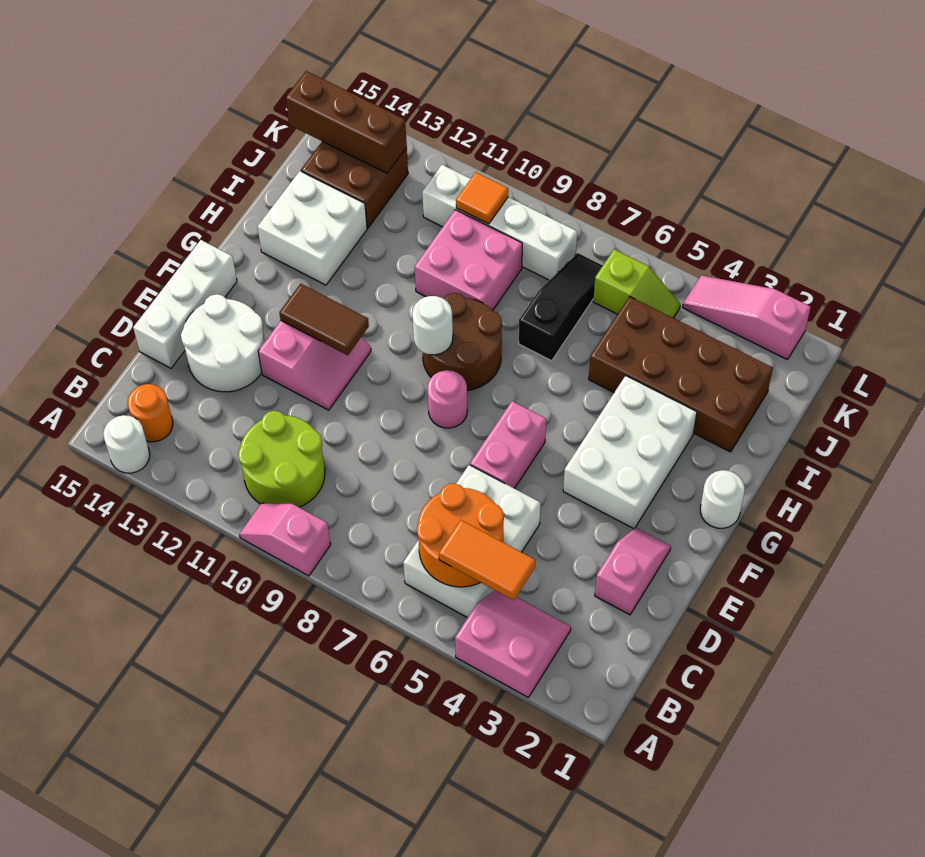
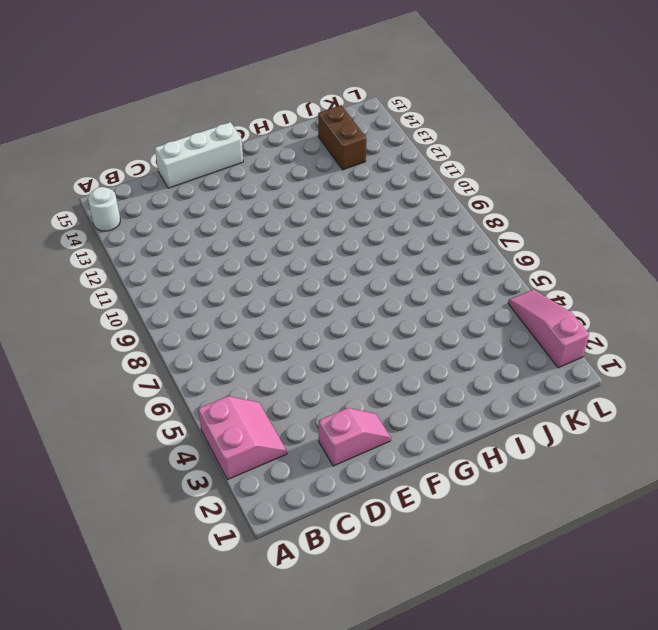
brown brick J13:J14 level 1 -> brown brick J13:K14 level 1
none -> pink slope A9:A10 level 1 top 9
none -> white brick B5:D6 level 1
none -> lime round brick B10:C11 level 1

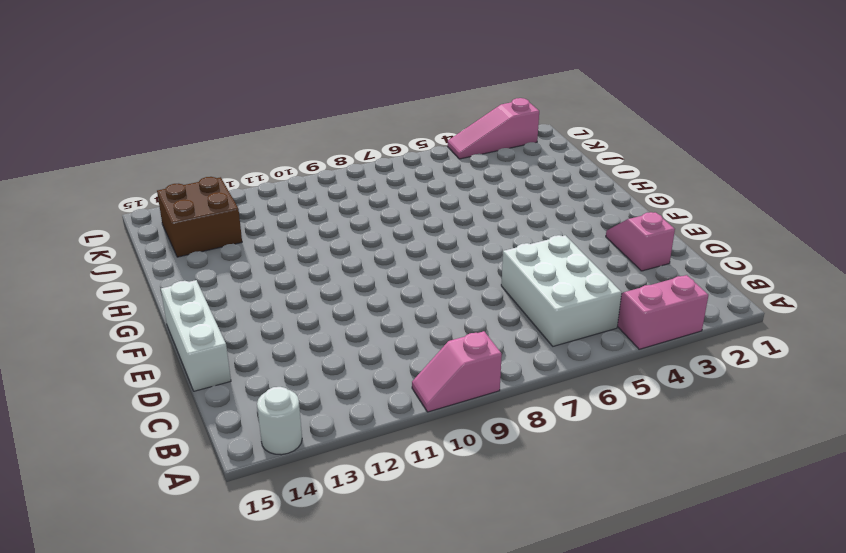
none -> lime round brick B10:C11 level 1
none -> orange round brick B14 level 1
none -> white round brick D13:E14 level 1

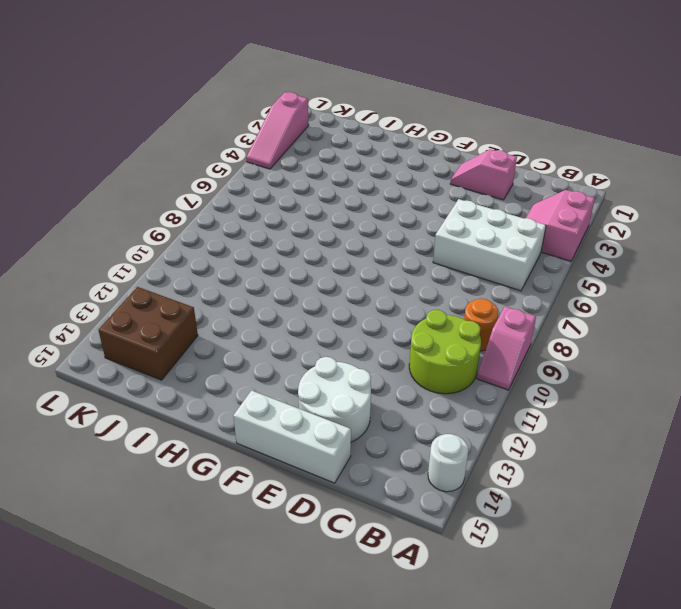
orange round brick B9 level 1 -> orange round brick B14 level 1
none -> pink brick E6:F6 level 1
none -> pink slope E11:F12 level 1 top 12
none -> white brick F3:H4 level 1

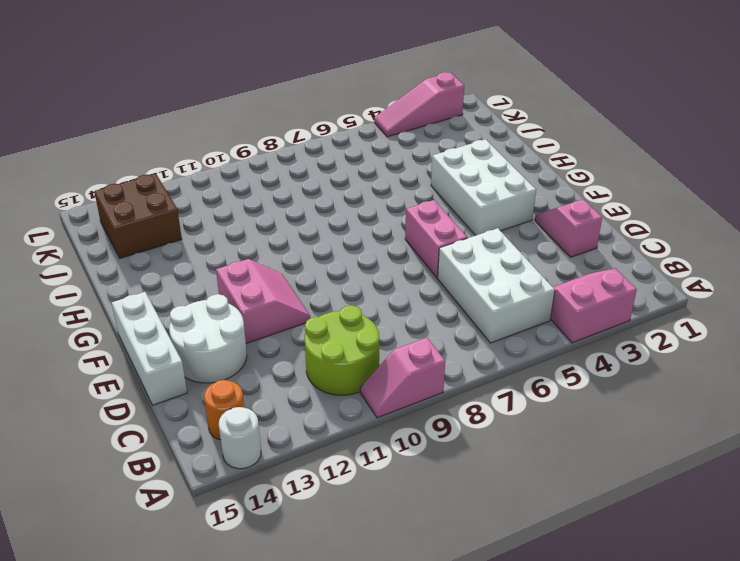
none -> pink round brick F8 level 1
none -> white round brick G1 level 1
none -> brown round brick G8:H9 level 1

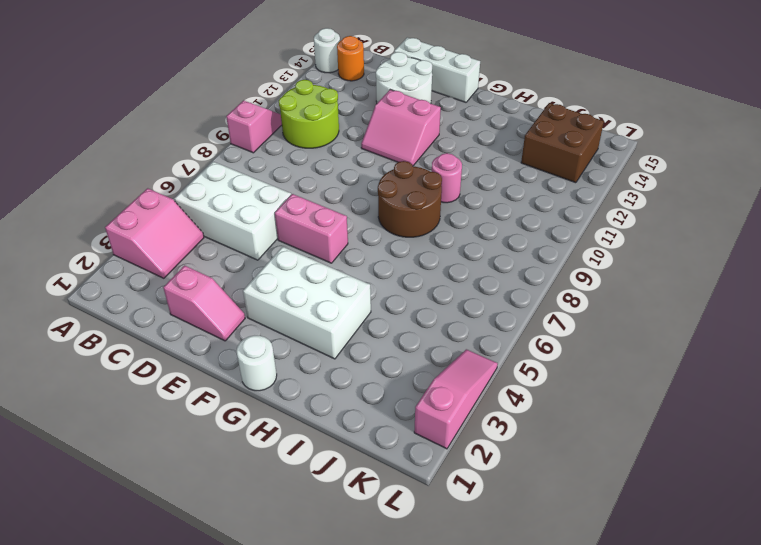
pink round brick H10 level 1 -> pink round brick F8 level 1
none -> white brick H13:I14 level 1
none -> brown brick I2:J5 level 1
none -> black slope I7:K7 level 1 top I

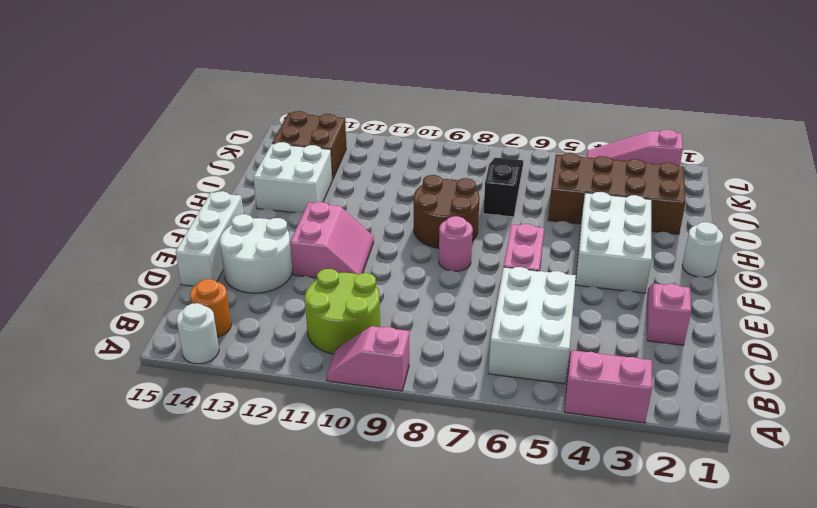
none -> pink brick I9:J10 level 1
none -> lime slope K5:K6 level 1 top 6
none -> white brick K8:K11 level 1

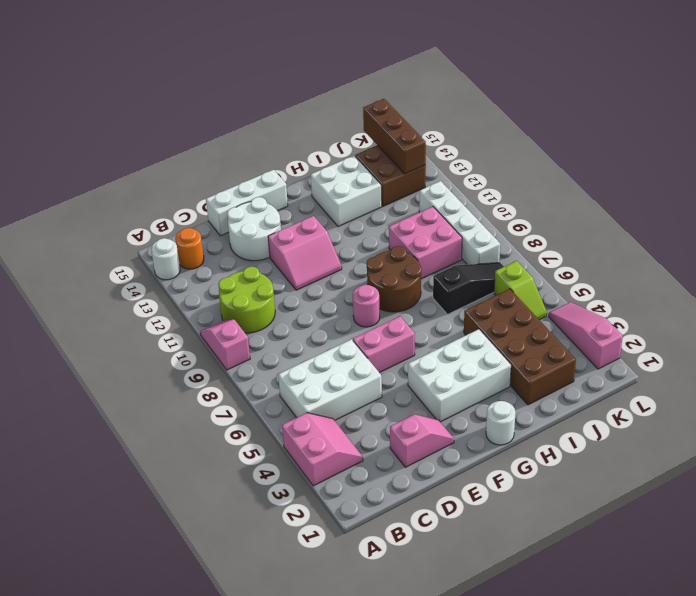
none -> orange round brick B5:C6 level 2
none -> brown tile F11:F12 level 2
none -> white round brick G9 level 2

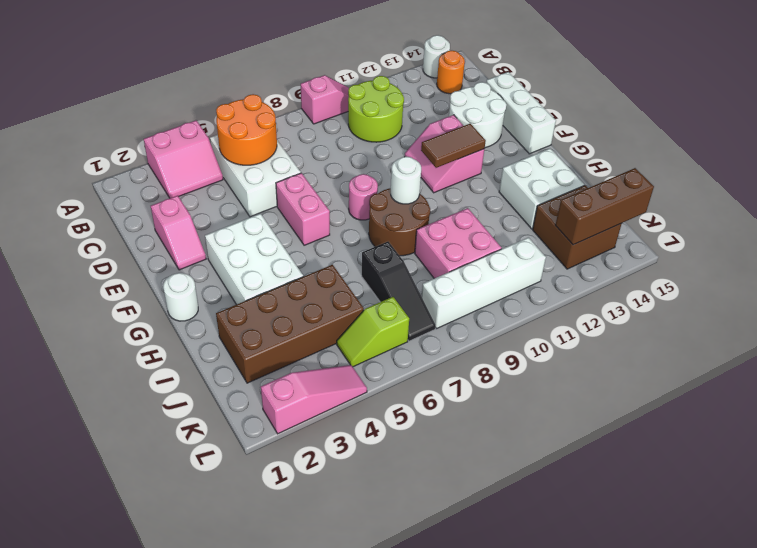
none -> orange tile K10 level 2
none -> orange tile B4:B5 level 3

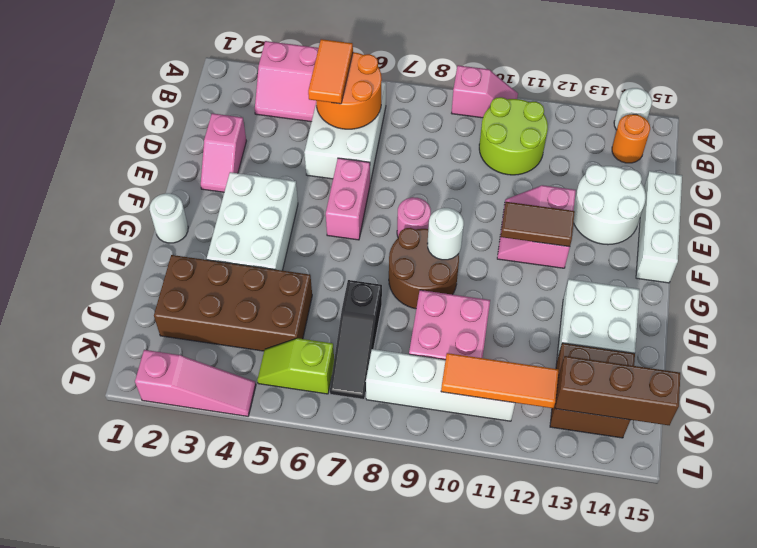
orange tile B5:C5 level 3 -> orange tile B4:B5 level 3
orange tile K10:K12 level 2 -> orange tile K10 level 2

